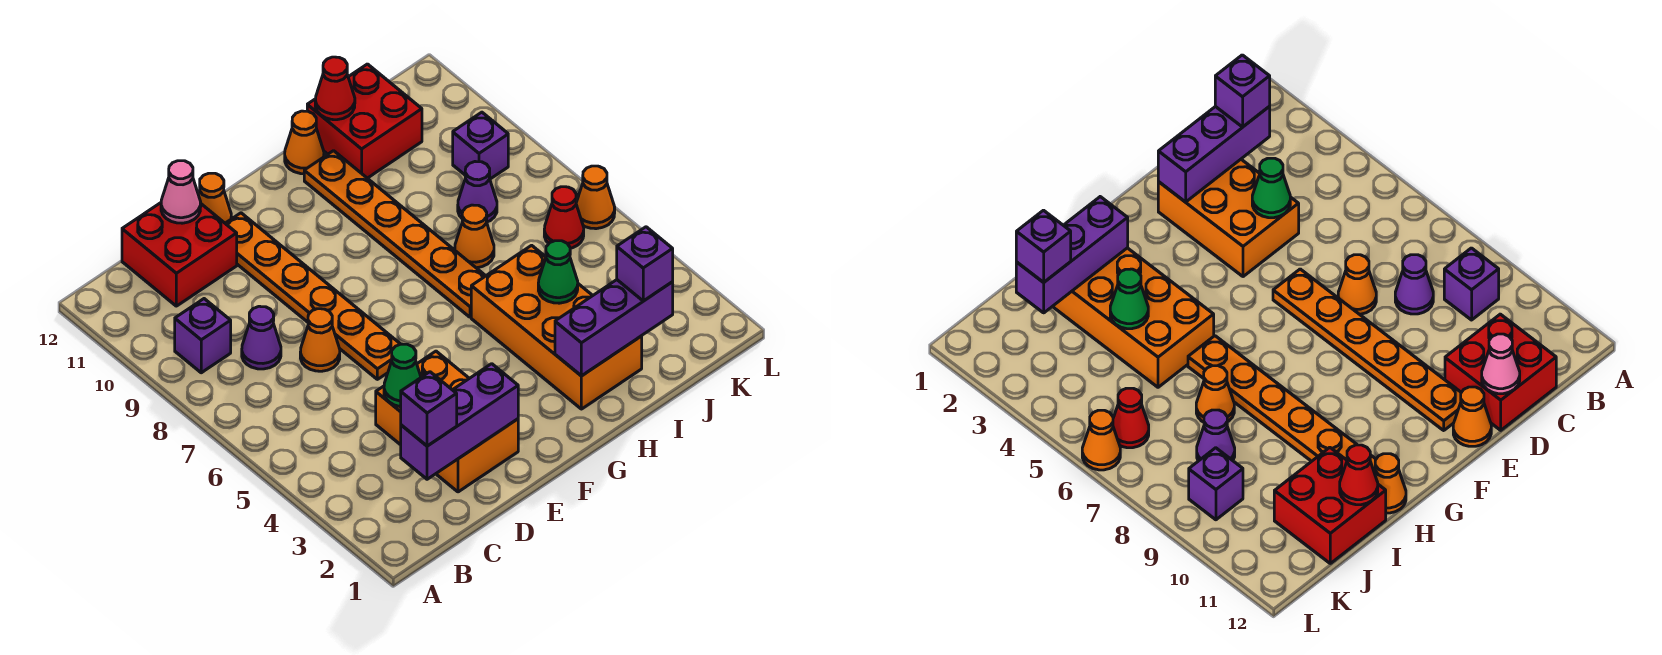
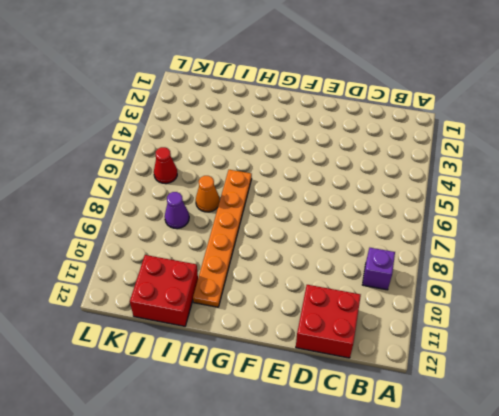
none -> purple cone C8 level 1
none -> orange brick D2:E4 level 1
none -> orange cone D7 level 1

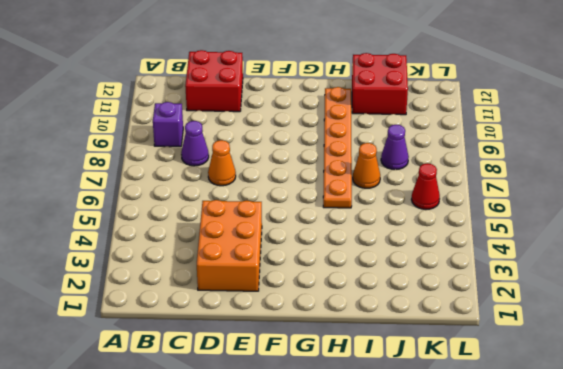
none -> orange plate E6:E11 level 1
none -> orange cone E12 level 1
none -> orange brick H2:I5 level 1

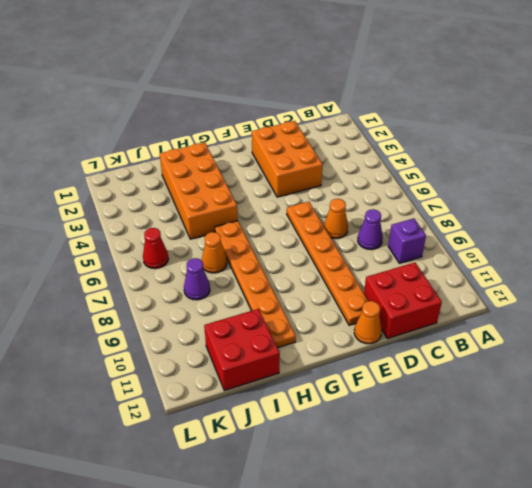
none -> orange cone H12 level 1
none -> purple brick K9 level 1
none -> orange cone L6 level 1

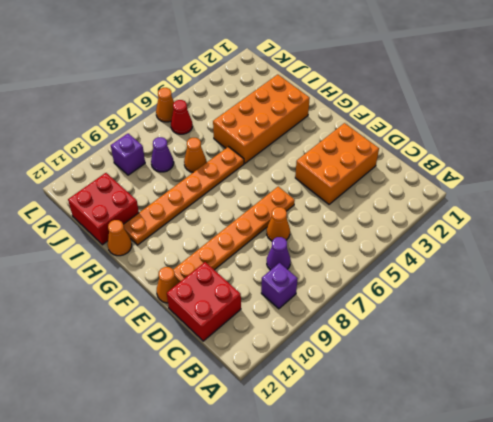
none -> purple brick C2:E2 level 2
none -> green cone D4 level 2
none -> pink cone D12 level 2

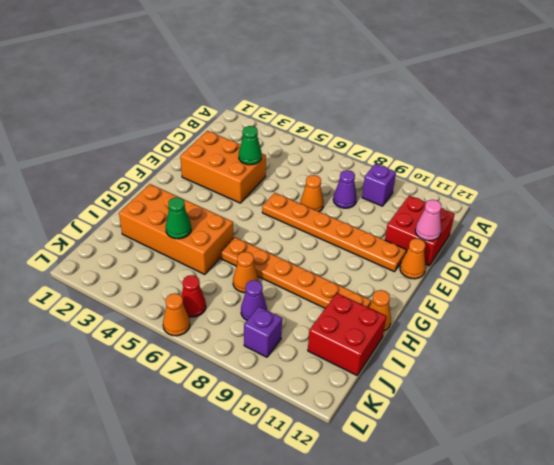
none -> purple brick C2:E2 level 2
none -> purple brick H2:J2 level 2
none -> red cone I12 level 2

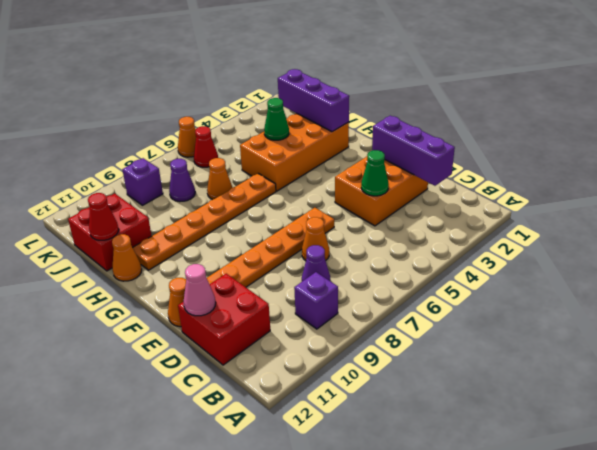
none -> purple brick C2 level 3
none -> purple brick J2 level 3

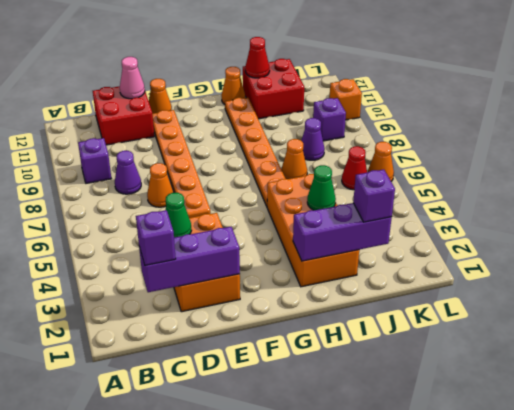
orange brick L10 level 1 -> none

